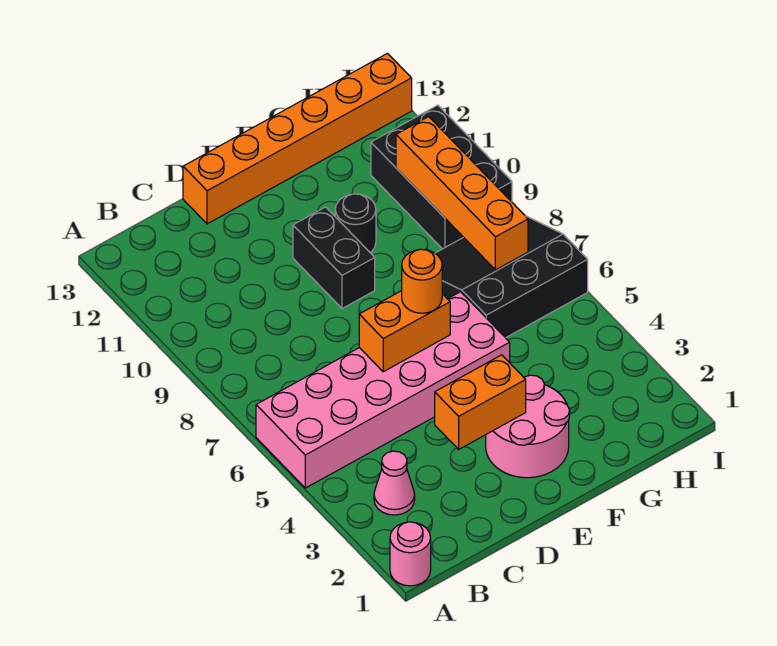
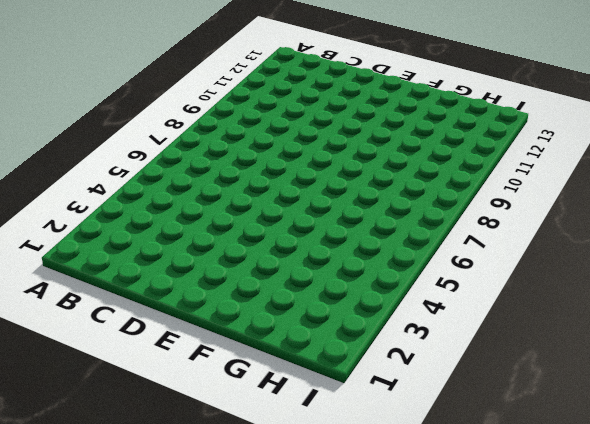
none -> pink round brick A1 level 1
none -> pink brick A5:F6 level 1
none -> pink cone B3 level 1

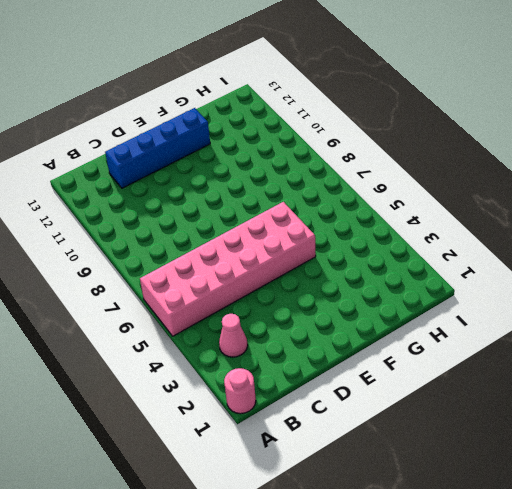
blue brick C12:F12 level 1 -> none
none -> orange brick D13:I13 level 1
none -> pink round brick E2:F3 level 1
none -> black brick E9:E10 level 1

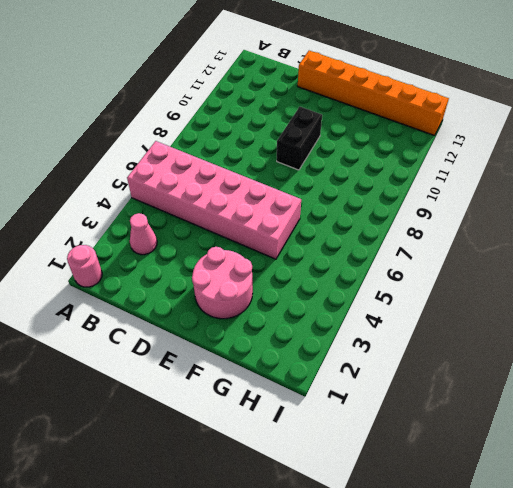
none -> black round brick F10 level 1
none -> black slope G6:I8 level 1 top 6
none -> black brick H9:I11 level 1

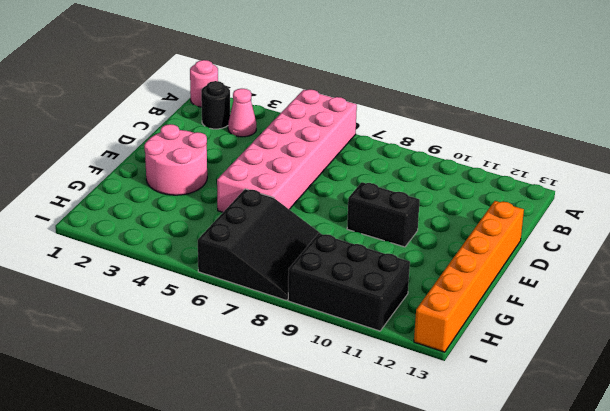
black round brick B2 level 1 -> black round brick F10 level 1
none -> orange brick D3:E3 level 2
none -> orange brick D6:E6 level 2
none -> orange brick H7:H10 level 2

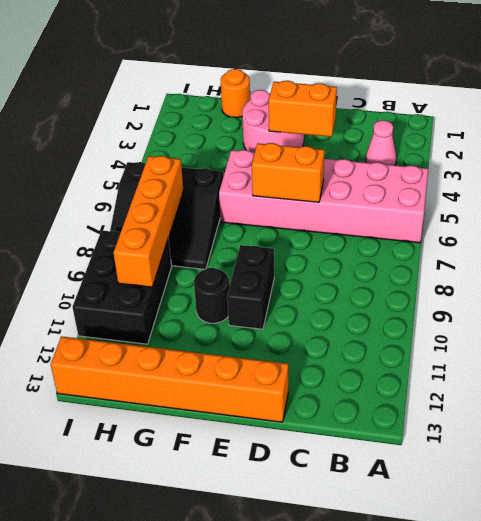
orange round brick G1 level 1 -> orange round brick E6 level 3
none -> pink round brick A1 level 1

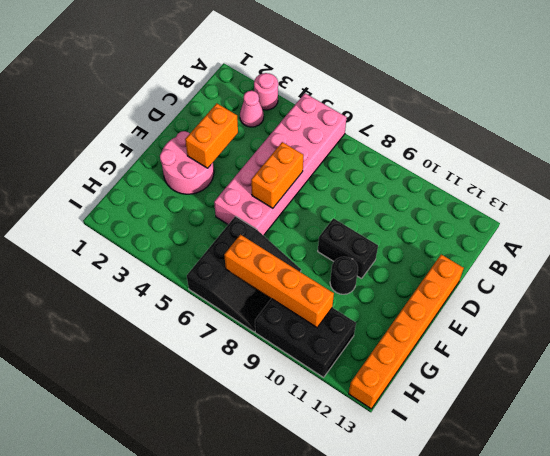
pink round brick A3 level 1 -> pink round brick A1 level 1
none -> orange round brick E6 level 3

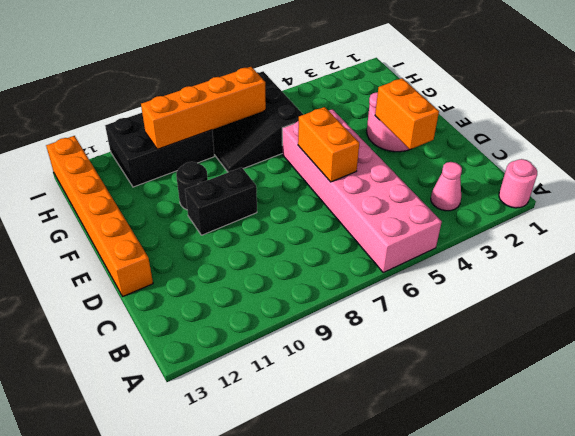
none -> orange round brick E6 level 3

